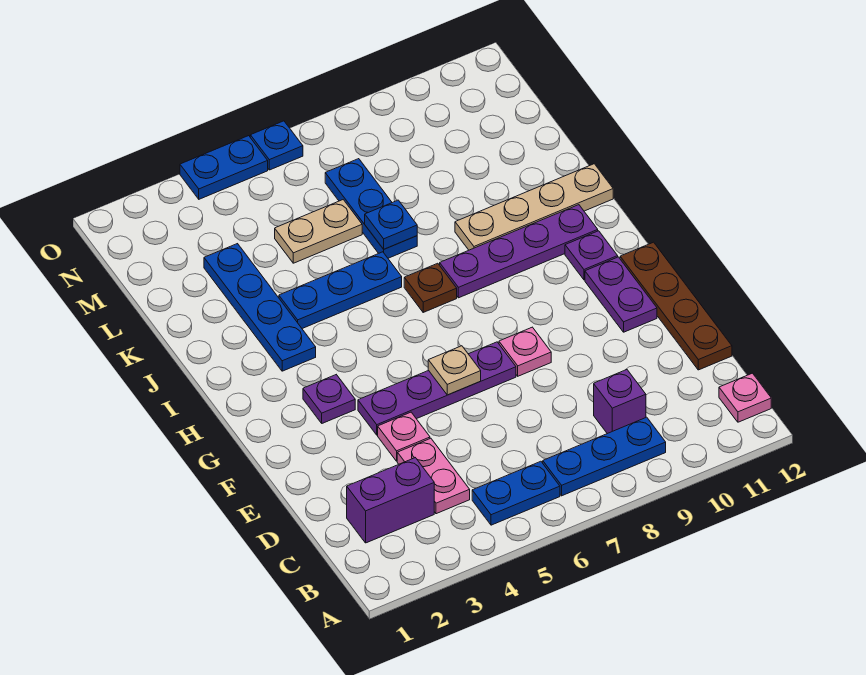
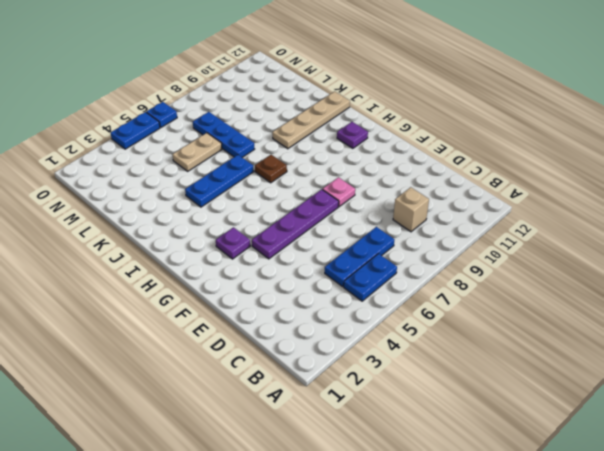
blue plate C5:C7 level 1 -> blue plate B7:B9 level 1
tan brick C9 level 1 -> purple brick C9 level 1
none -> pink plate B12 level 1
none -> purple brick C2:C3 level 1
none -> pink plate C4:D4 level 1

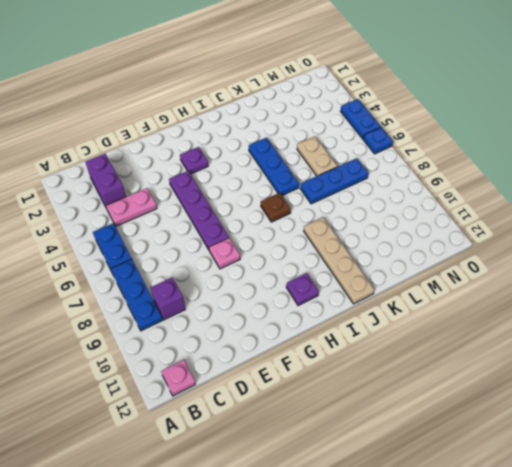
none -> brown plate D12:G12 level 1
none -> pink plate E4 level 1
none -> purple plate F11:G11 level 1

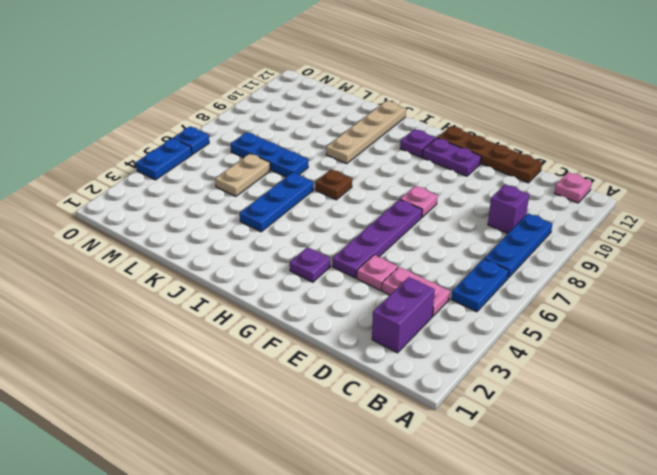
none -> blue plate I3:L3 level 1
none -> purple plate I8:I11 level 1
none -> tan plate F6 level 2

